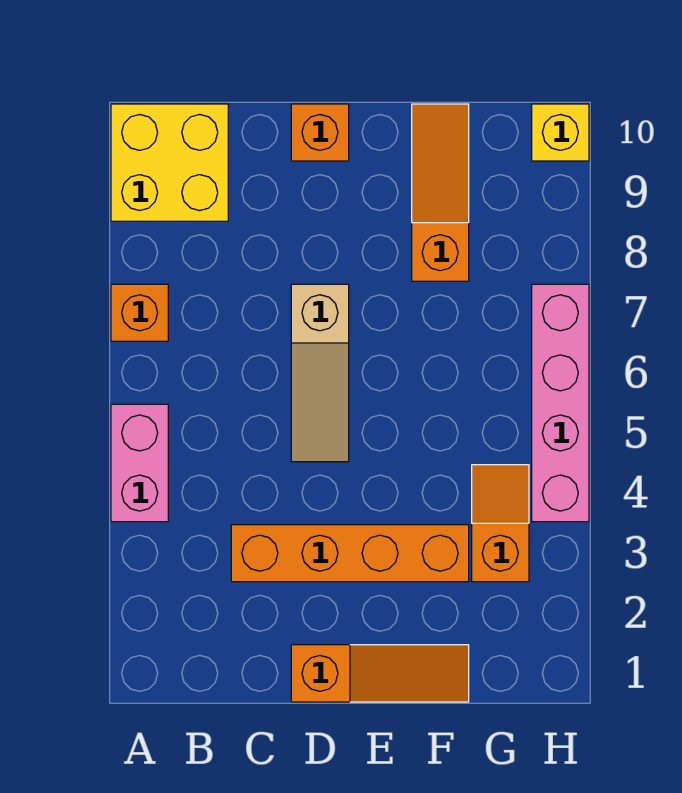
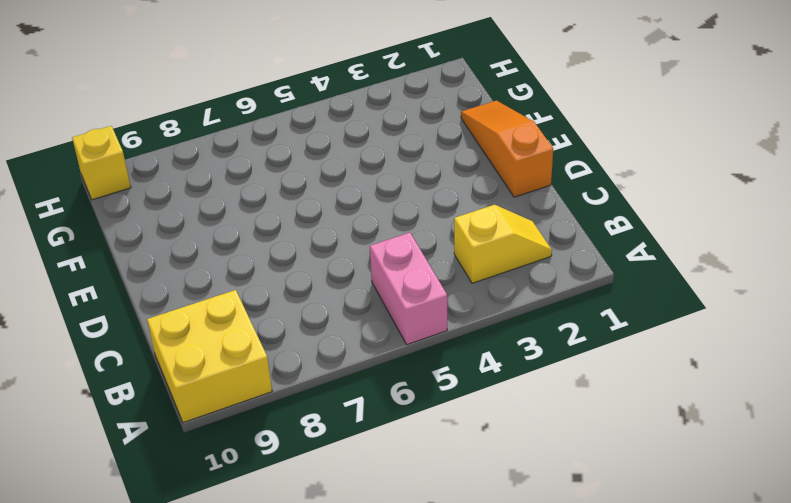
pink brick A5:B5 level 1 -> pink brick A4:A5 level 1
yellow slope B2:B3 level 1 top 3 -> none
none -> orange brick A7 level 1
none -> orange brick C3:F3 level 1

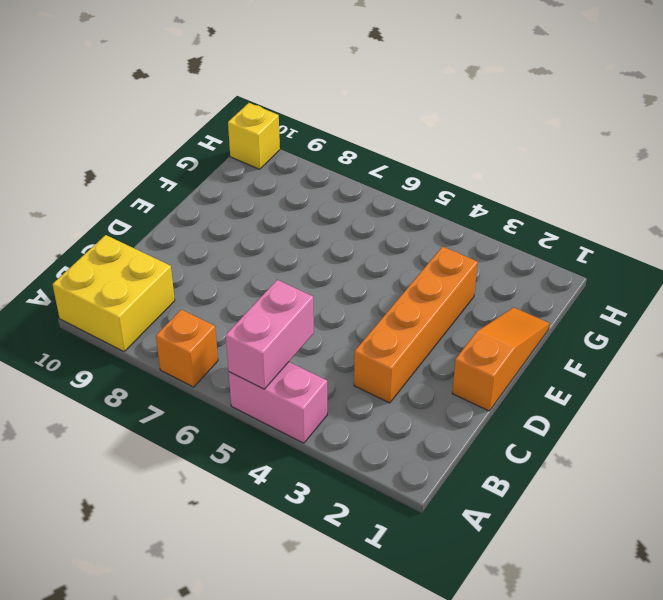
pink brick A5:B5 level 2 -> none
none -> tan slope D5:D7 level 1 top 7
none -> orange brick D10 level 1

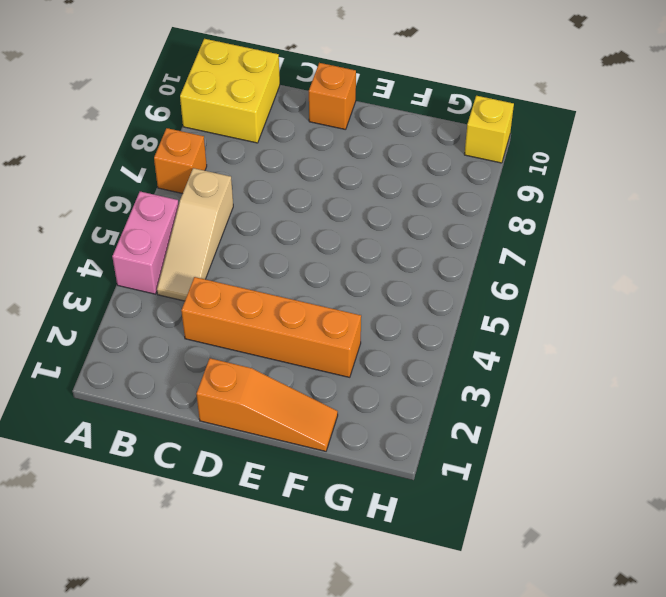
tan slope B4:B6 level 1 top 6 -> tan slope D5:D7 level 1 top 7
none -> orange slope F8:F10 level 1 top 8
none -> orange slope G3:G4 level 1 top 3

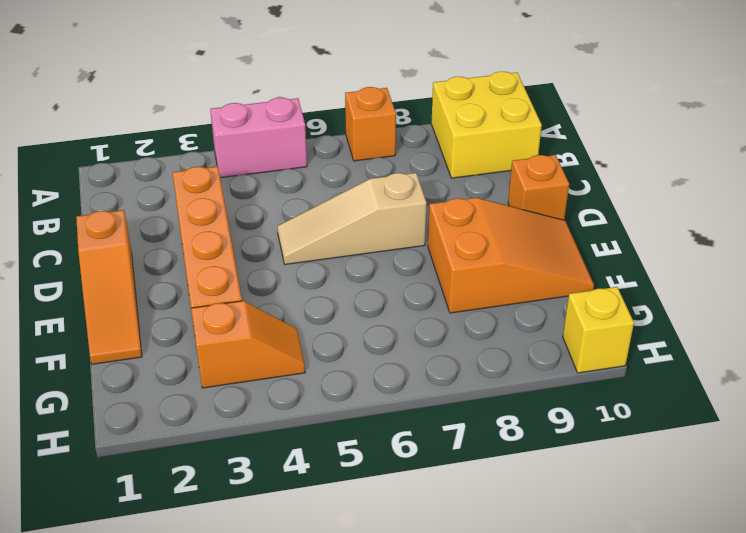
orange slope E8:F10 level 1 top 8 -> orange slope F8:F10 level 1 top 8
none -> pink brick H4:H7 level 1

